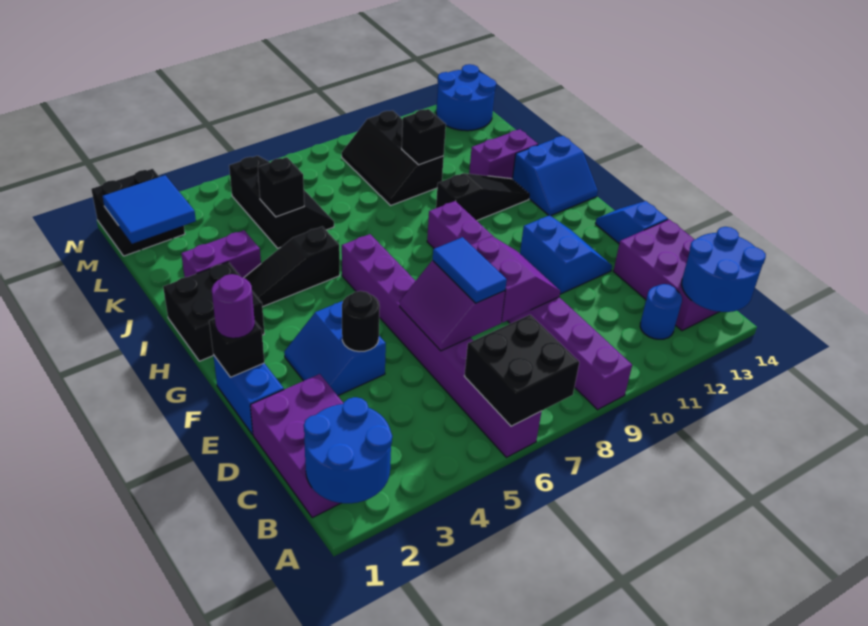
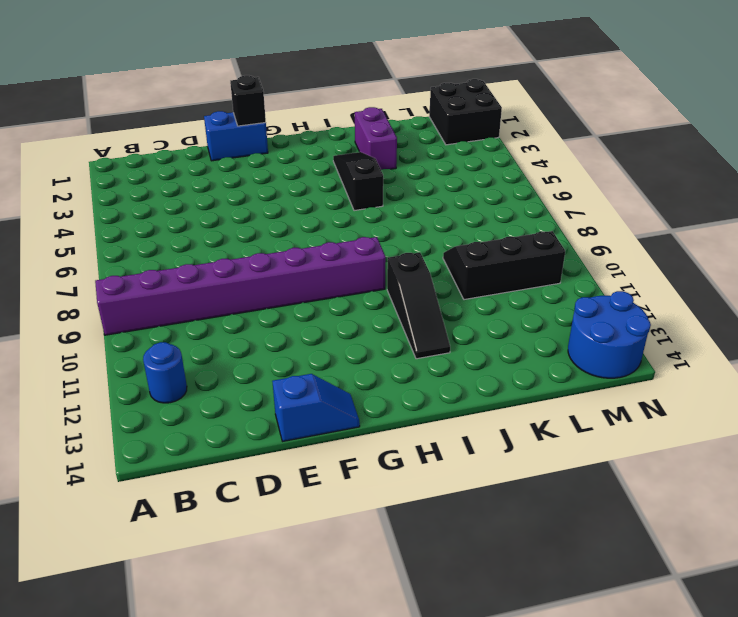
none -> purple brick A6:H6 level 1
none -> purple brick B1:D2 level 1
none -> purple brick B13:D14 level 1
none -> blue slope E3:F4 level 1 top 4

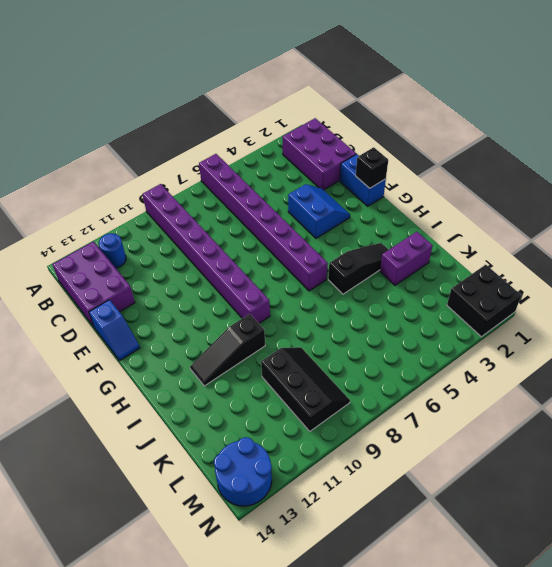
none -> blue slope E11:F12 level 1 top 11
none -> black brick H1:I2 level 1
none -> blue slope H13:I14 level 1 top I
none -> purple brick J12:J13 level 1

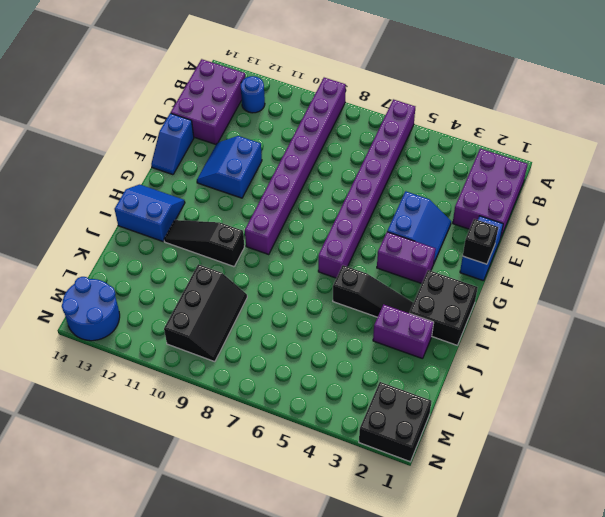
purple brick G3:G4 level 1 -> purple brick J12:J13 level 1
none -> black slope K5:M6 level 1 top 5
none -> blue round brick A1:B2 level 2
none -> black brick A6:B7 level 2
none -> blue round brick A13:B14 level 2

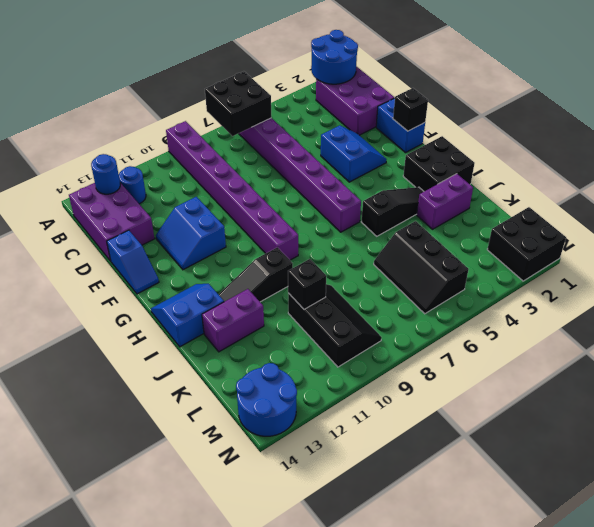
blue round brick B13 level 2 -> blue round brick A13:B14 level 2
none -> purple slope D6:E7 level 2 top 7
none -> purple slope D8:E9 level 2 top 8
none -> black round brick E4 level 2
none -> black brick K5 level 2

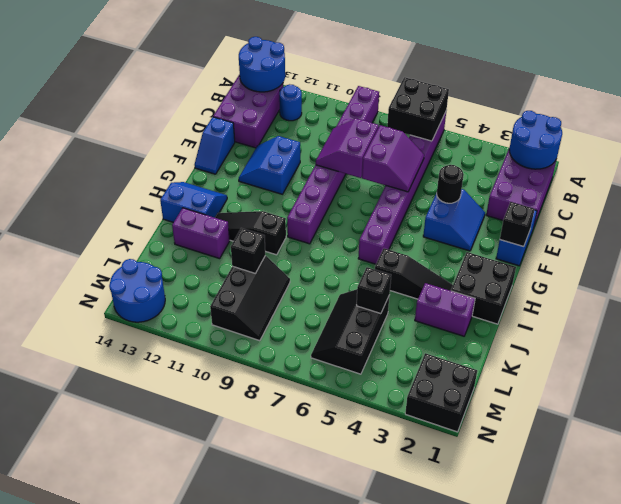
none -> blue tile L1:M2 level 2
none -> blue tile D7:E7 level 3
none -> purple round brick F1 level 3

